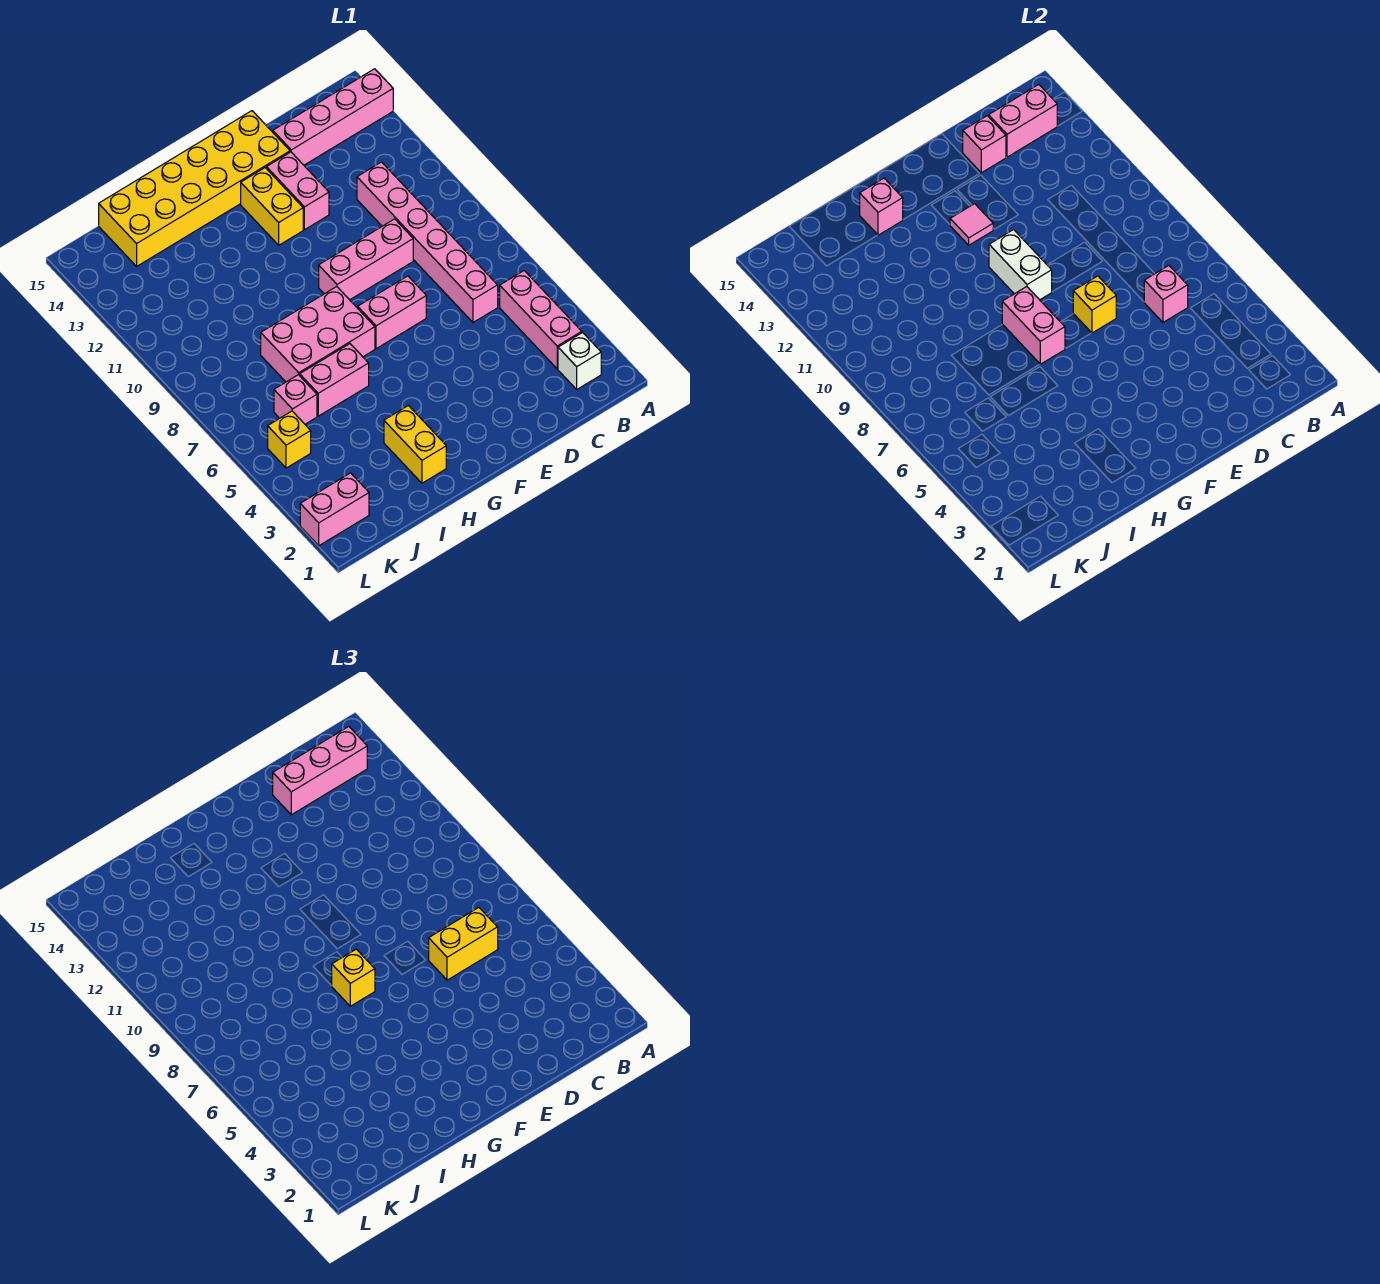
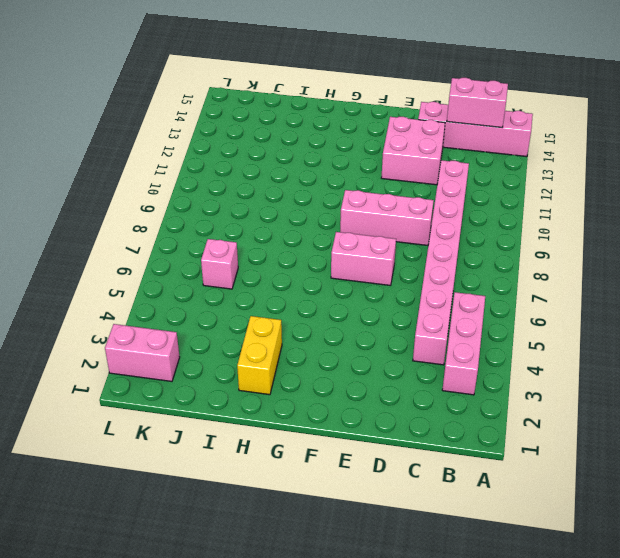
pink brick C4:C11 level 1 -> pink brick C6:C11 level 1
pink brick D12:E13 level 1 -> pink brick E12:E13 level 1
none -> white brick B2 level 1
none -> yellow brick E14:J15 level 1
none -> yellow brick F12:F13 level 1

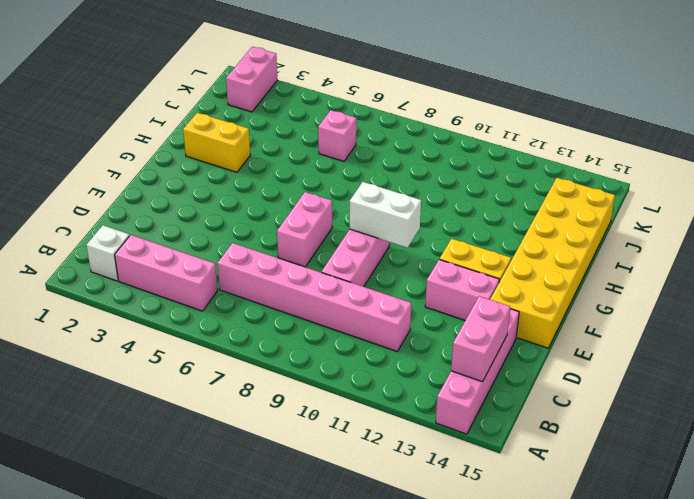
none -> pink brick G7:I8 level 1
none -> pink brick H6:I6 level 1
none -> yellow brick K5 level 1

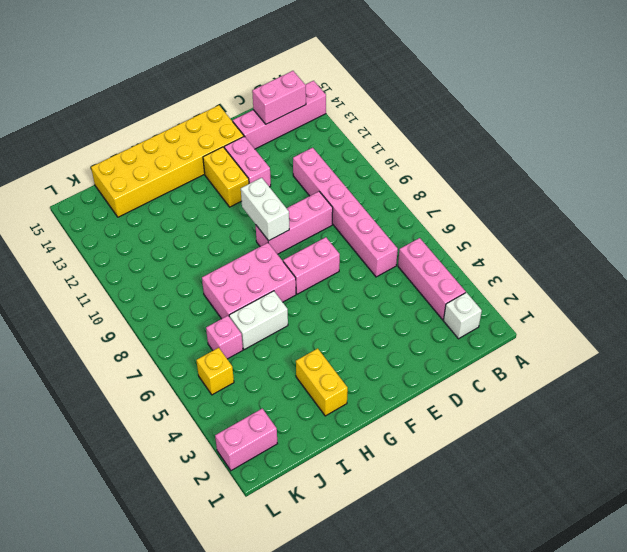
white brick H6:I6 level 1 -> pink brick H6:I6 level 1
none -> pink brick C6 level 2
none -> pink brick D14 level 2
none -> yellow brick E7 level 2

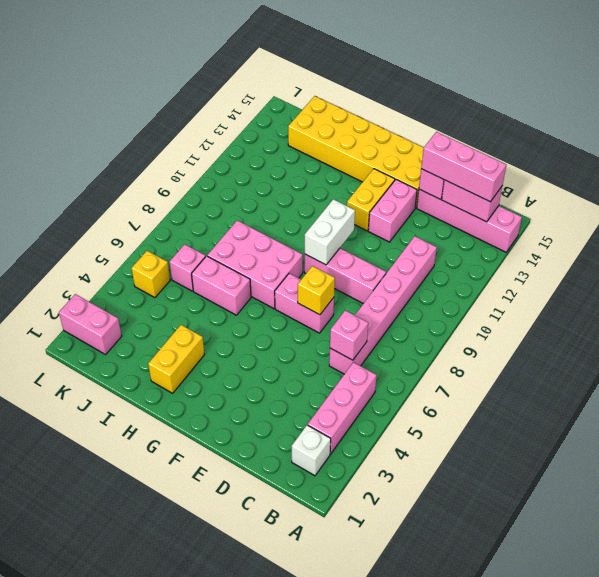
none -> pink tile F12 level 2
none -> pink brick G7:G8 level 2
none -> pink brick H14 level 2

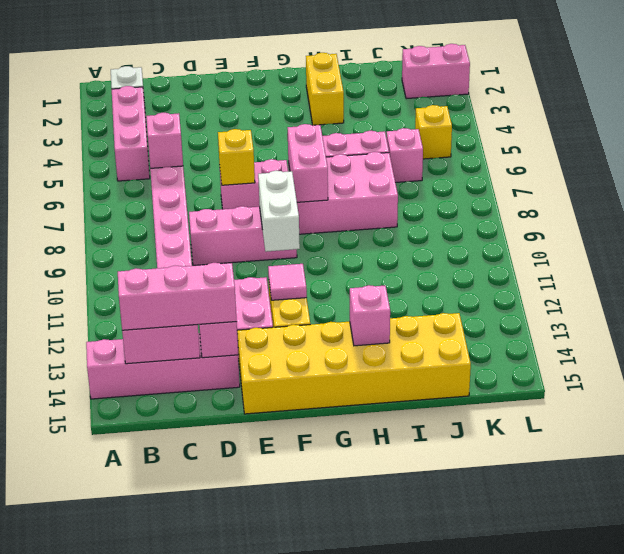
none -> yellow brick C6:D6 level 3
none -> yellow brick G7 level 3

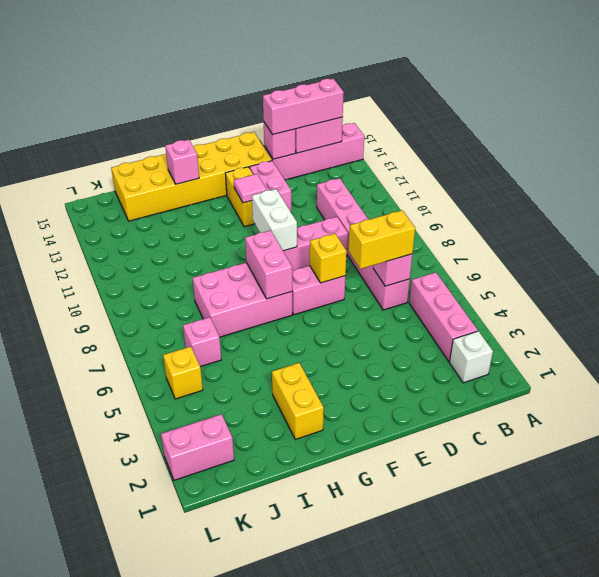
none -> pink brick H6:I6 level 1
none -> yellow brick G7 level 3

